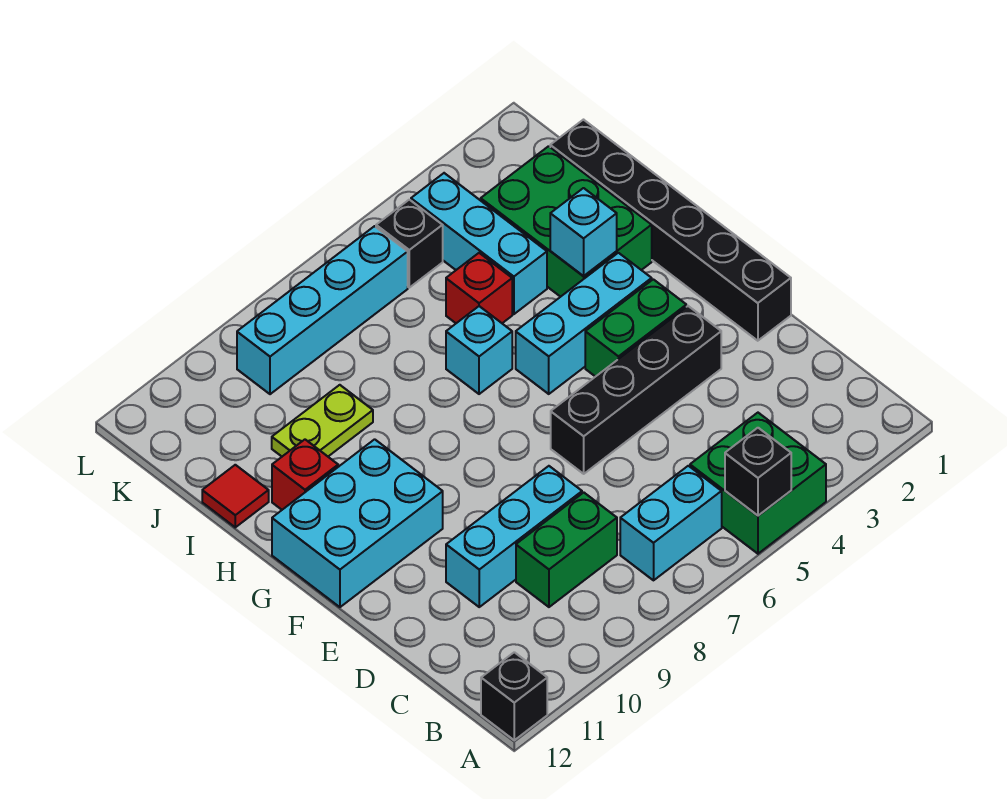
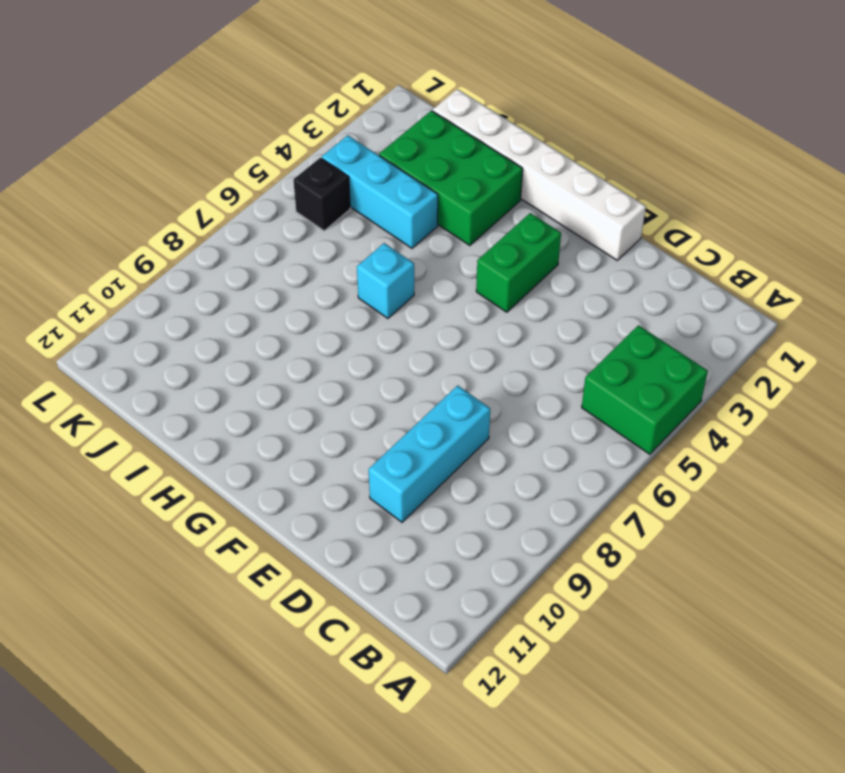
white brick E1:J1 level 1 -> black brick E1:J1 level 1
none -> black brick A12 level 1
none -> cyan brick B6:B7 level 1
none -> green brick C8:C9 level 1

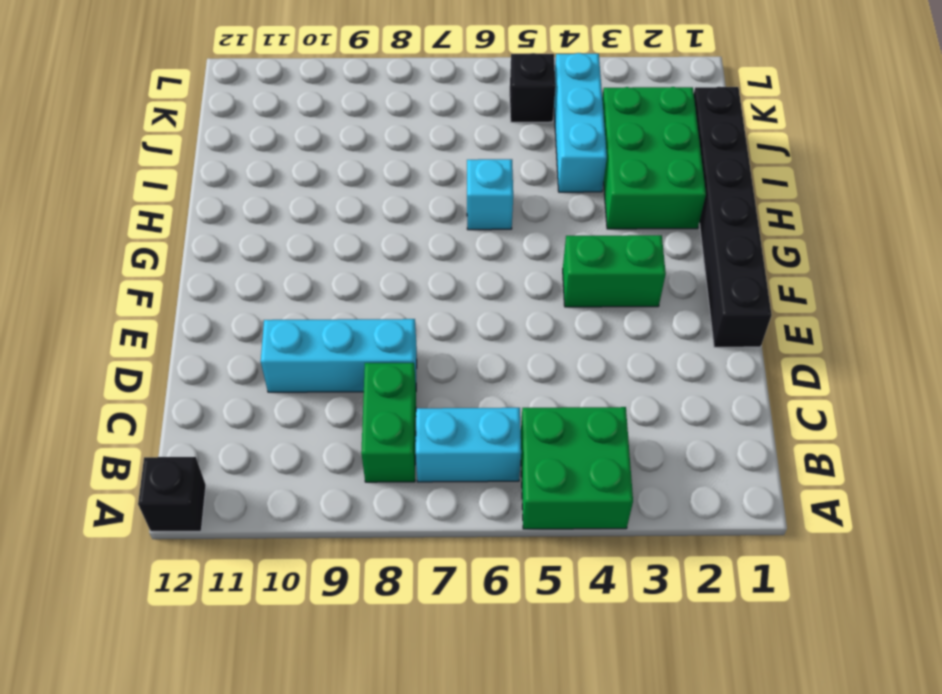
green brick B8:C8 level 1 -> green brick C8:C9 level 1
none -> black brick E3:E6 level 1
none -> cyan brick F10:G12 level 1
none -> cyan brick G3:G5 level 1

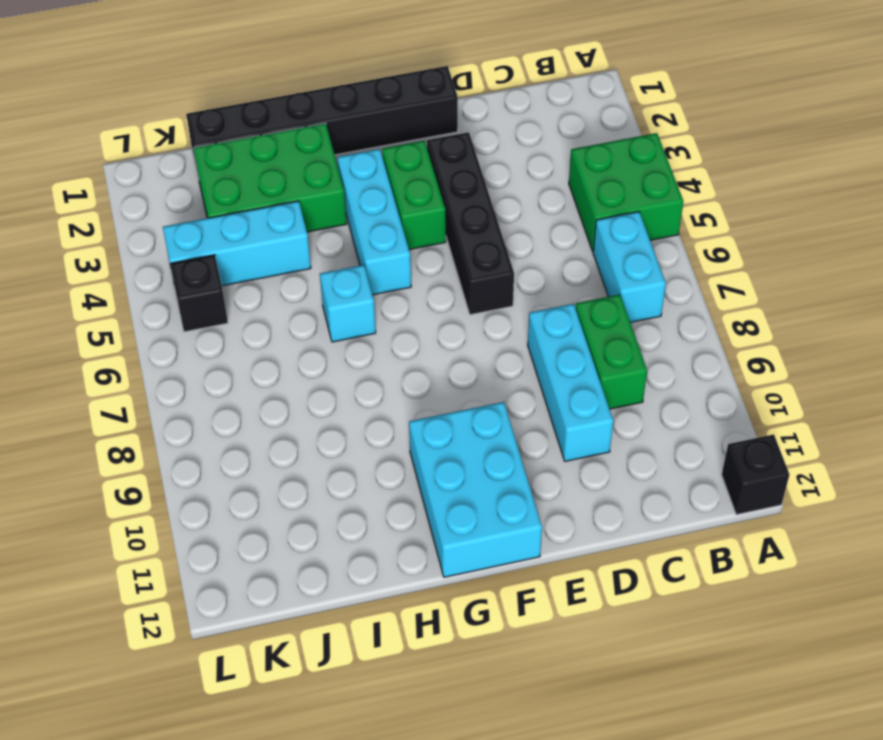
none -> red brick H11 level 1
none -> red brick I5 level 1
none -> lime plate I9:I10 level 1

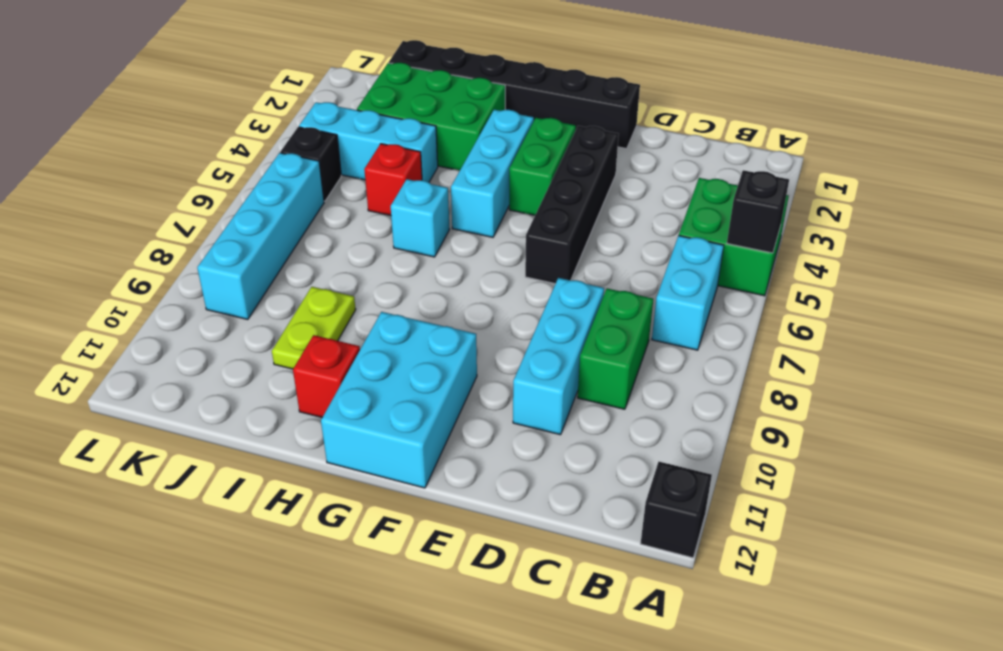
none -> red tile I12 level 1
none -> cyan brick H3 level 2

